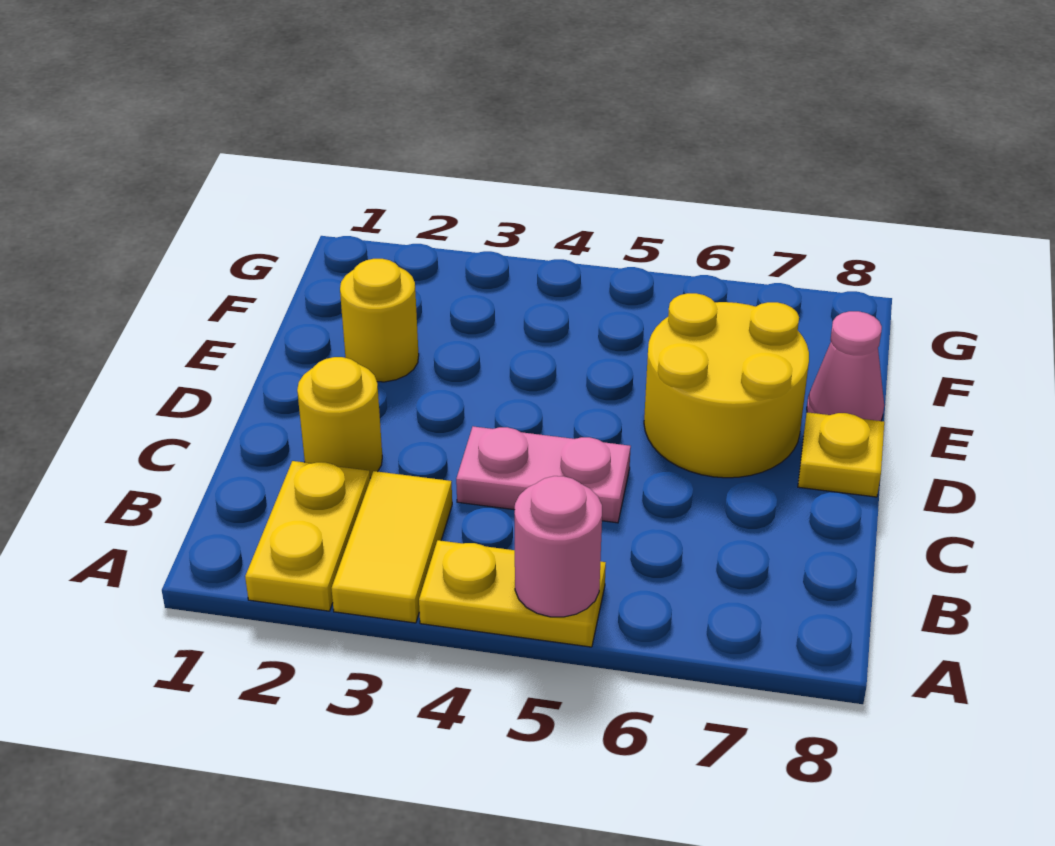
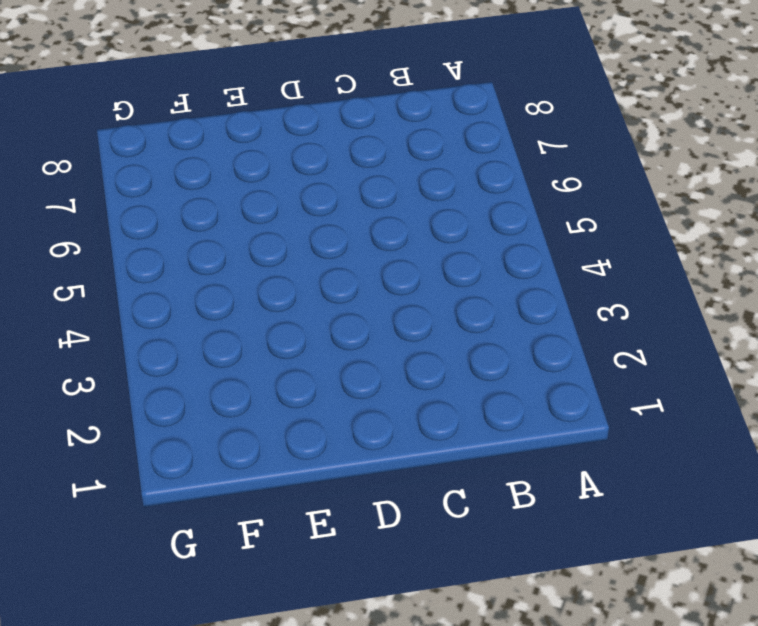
none -> yellow plate A2:B2 level 1
none -> yellow tile A3:B3 level 1

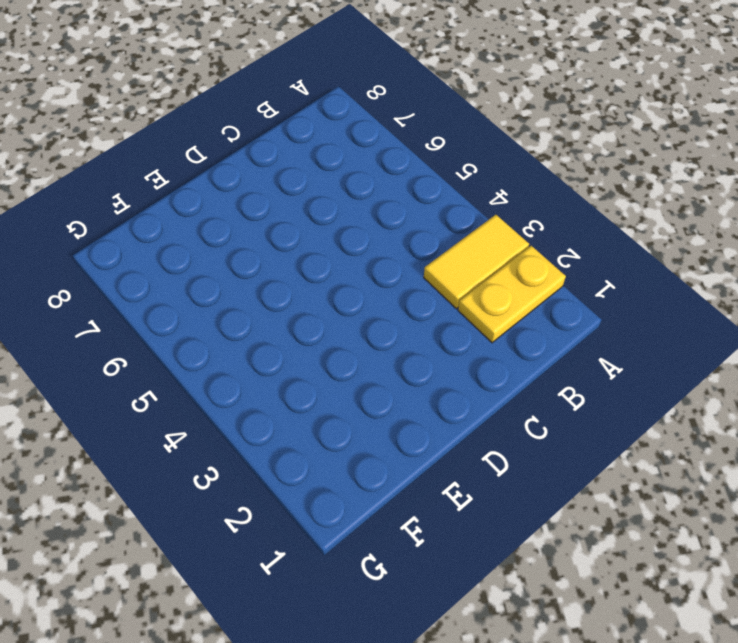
none -> yellow plate A4:A5 level 1
none -> yellow round brick C2 level 1

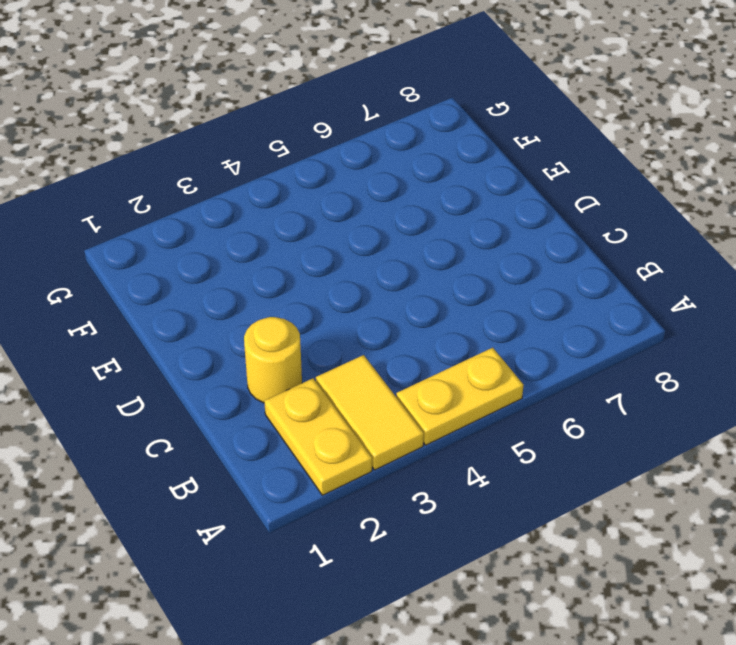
none -> pink plate C4:C5 level 1
none -> yellow round brick D6:E7 level 1

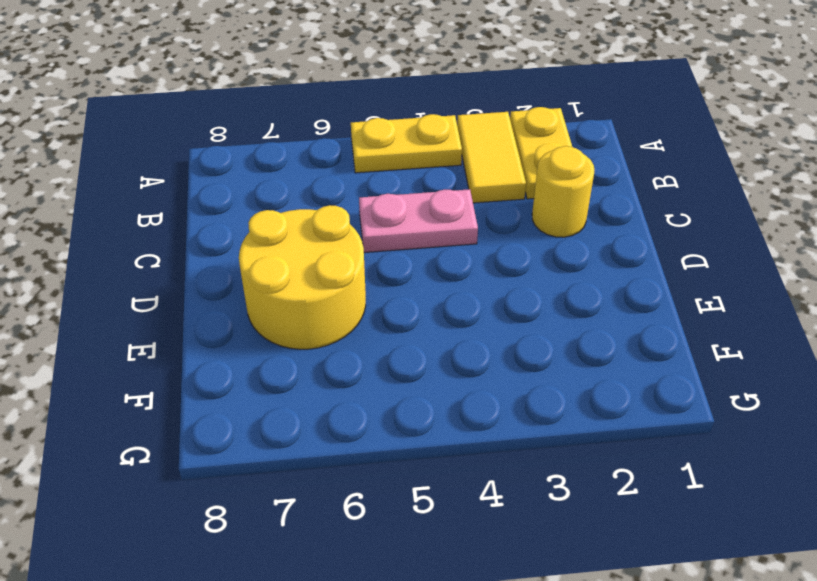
none -> yellow plate D8 level 1
none -> yellow round brick E2 level 1

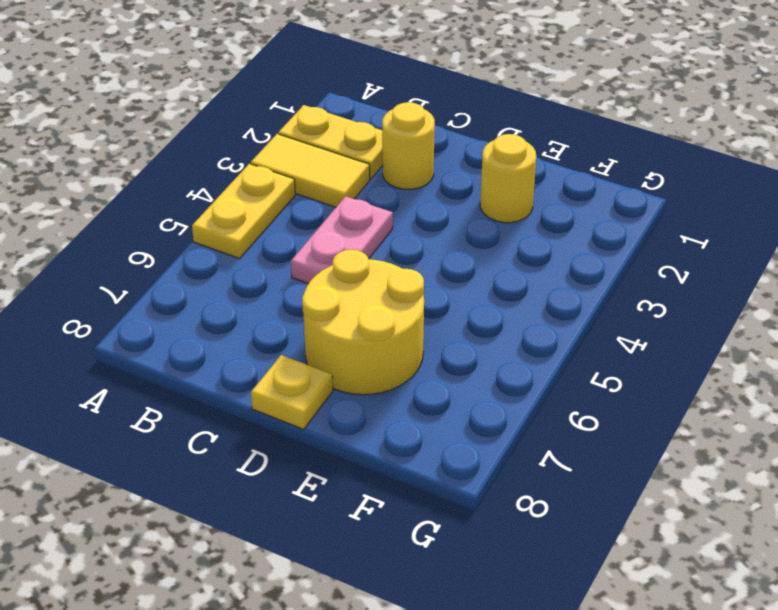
none -> pink cone E8 level 1
none -> pink round brick A5 level 2

